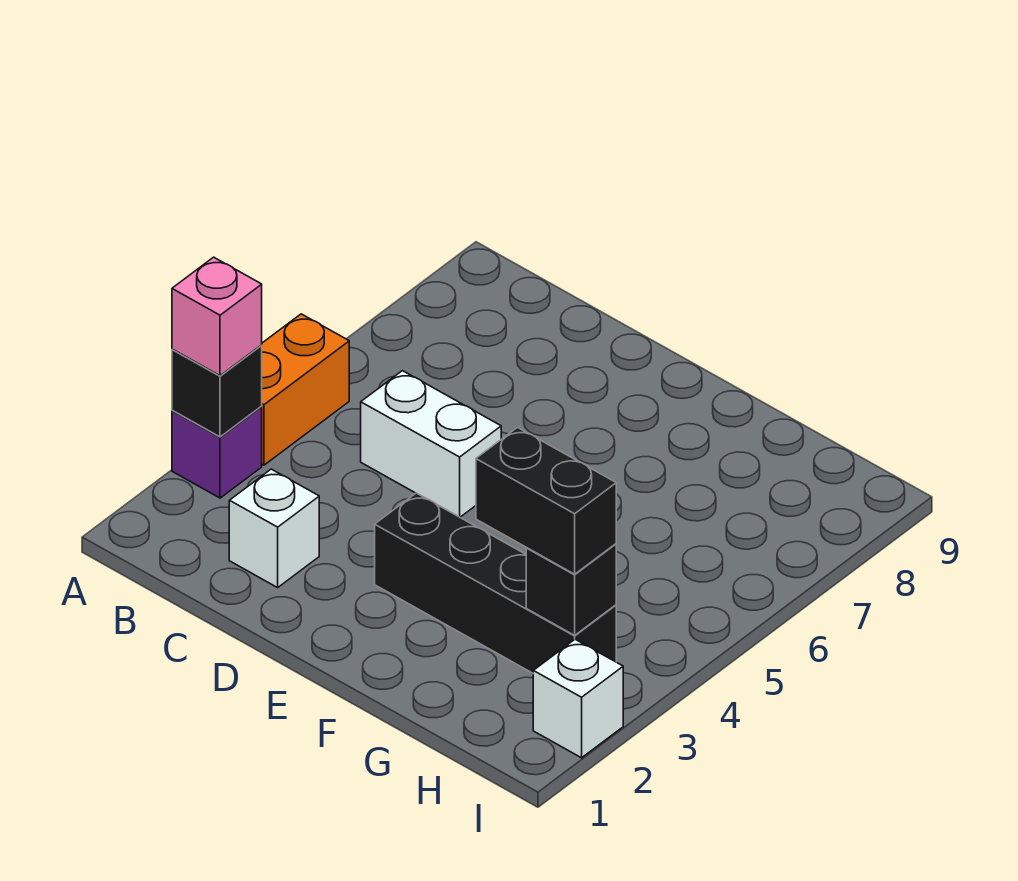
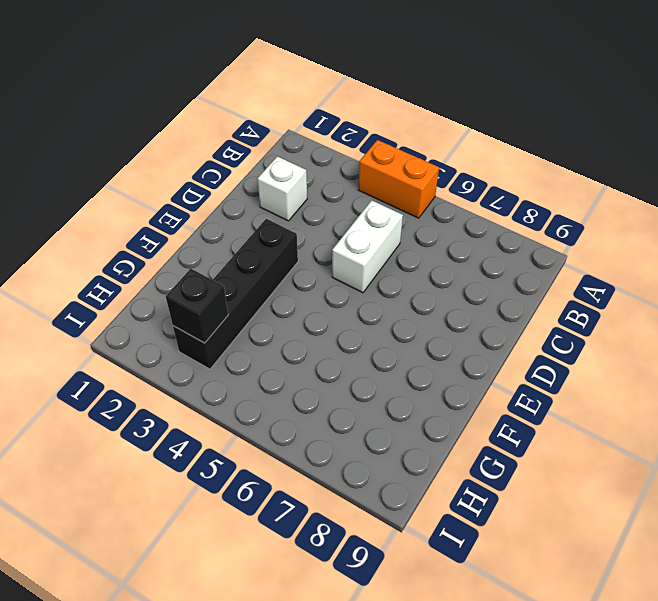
none -> purple brick A3 level 1
none -> white brick I2 level 1

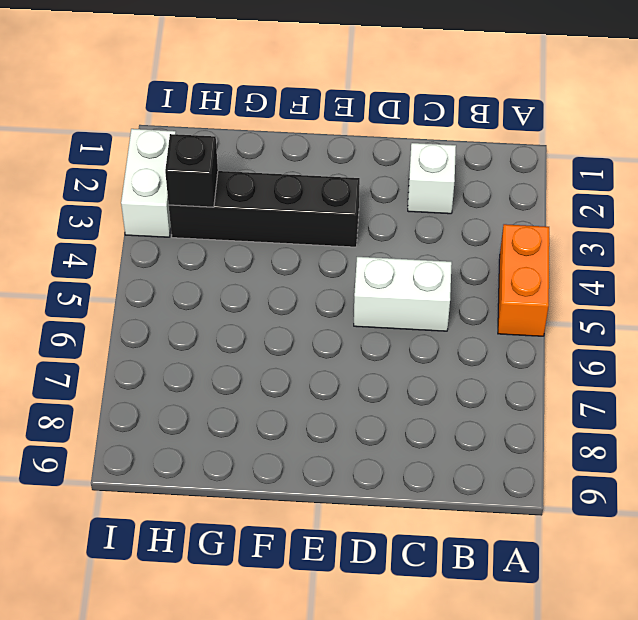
white brick I2:I3 level 1 -> white brick I2 level 1
none -> purple brick A3 level 1
none -> black brick A3 level 2

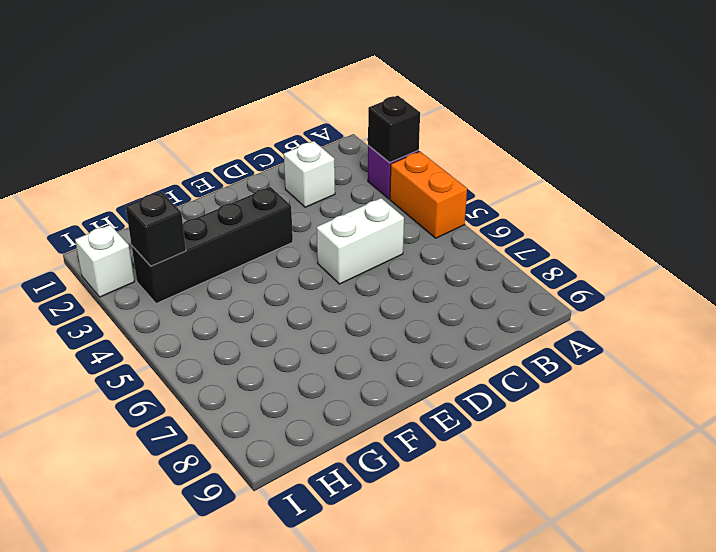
none -> pink brick A3 level 3
none -> black brick G3:H3 level 3

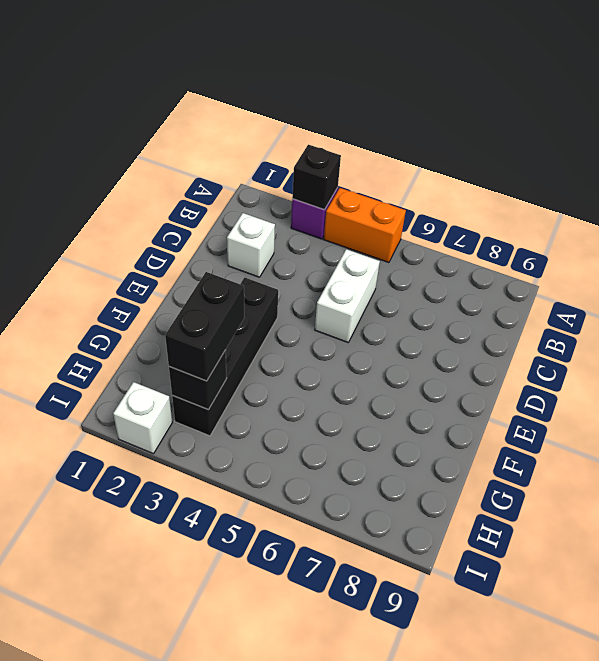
none -> pink brick A3 level 3

